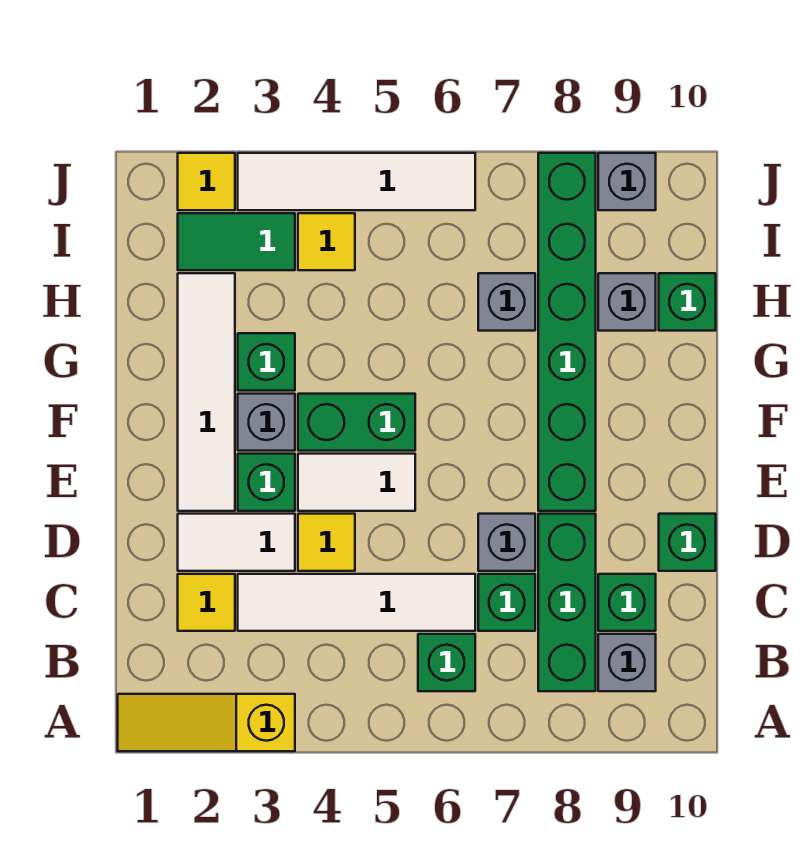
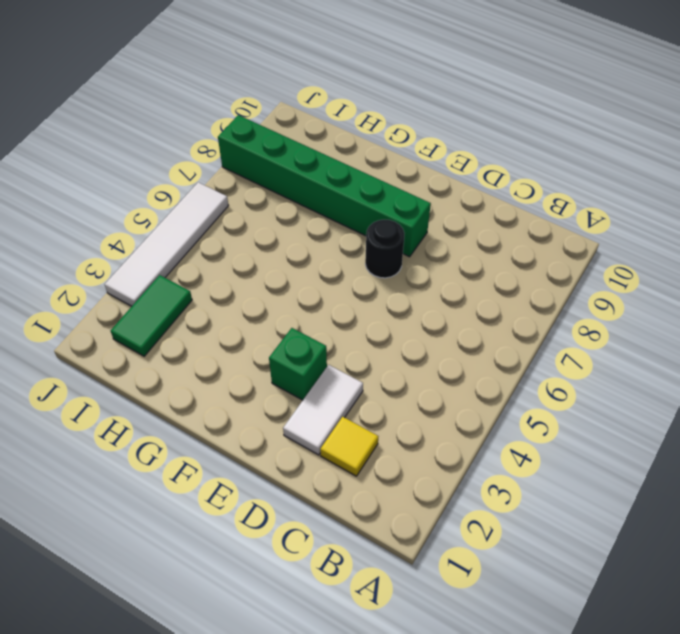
black round brick E7 level 1 -> none
none -> yellow slope A1:A3 level 1 top 3
none -> green brick B6 level 1
none -> green brick B8:D8 level 1

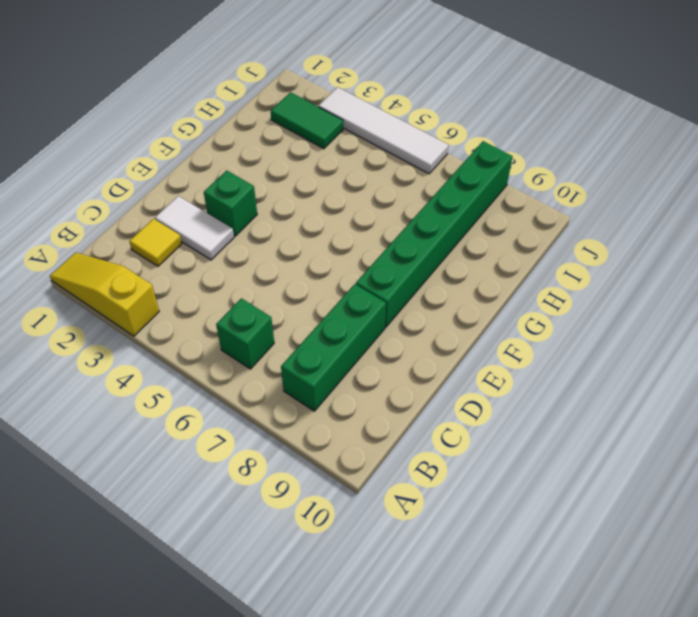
none -> grey brick B9 level 1
none -> white tile C3:C6 level 1
none -> green brick C7 level 1

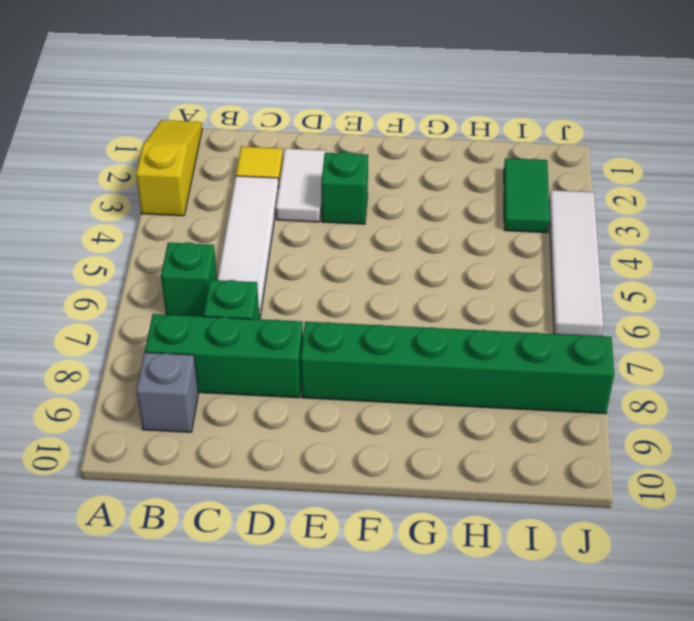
none -> green brick C9 level 1
none -> yellow tile D4 level 1
none -> grey brick D7 level 1

